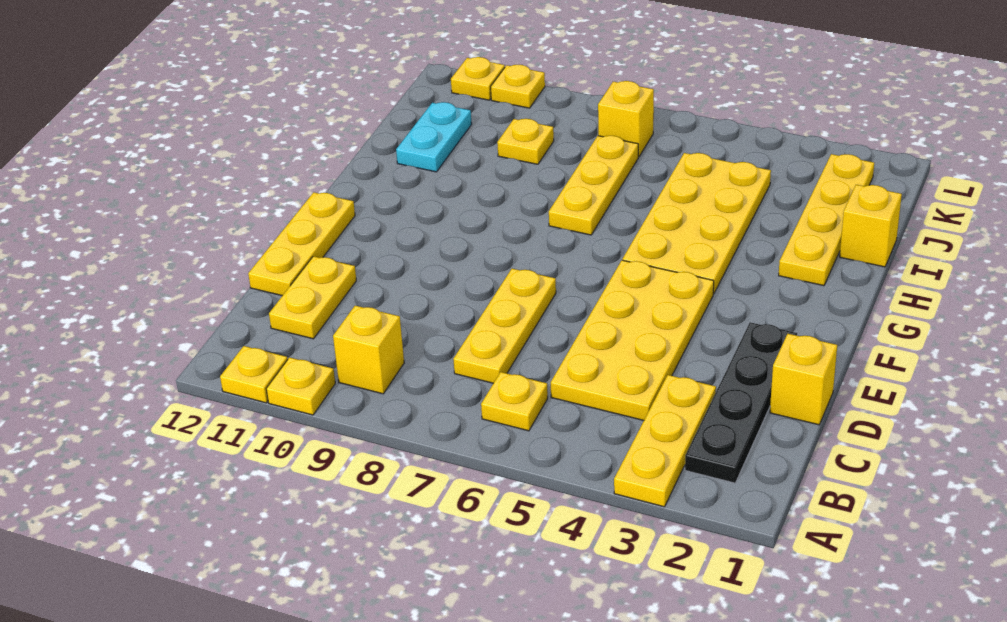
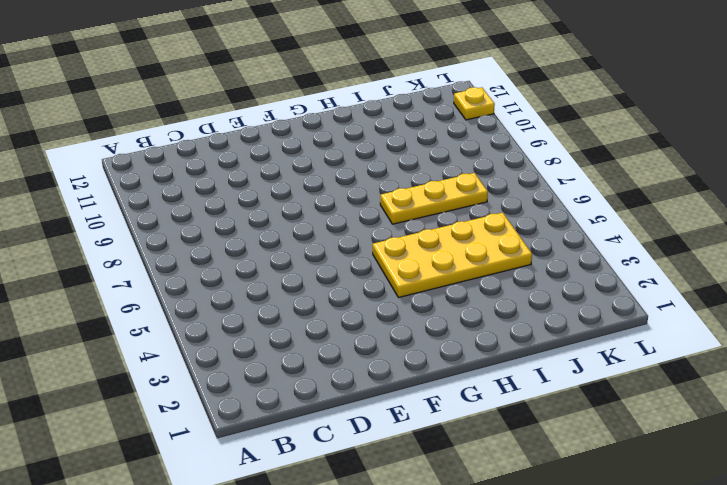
none -> yellow plate A3:C3 level 1
none -> yellow plate A10 level 1
none -> yellow plate A11 level 1

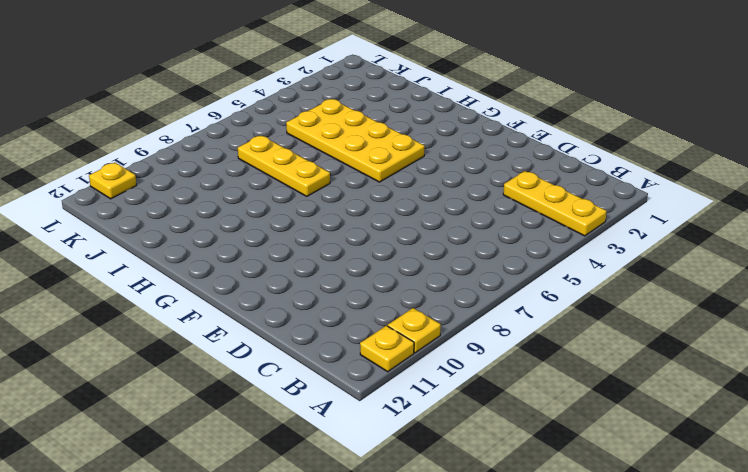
none -> black plate B2:E2 level 1
none -> yellow plate B6 level 1
none -> yellow brick B9 level 1

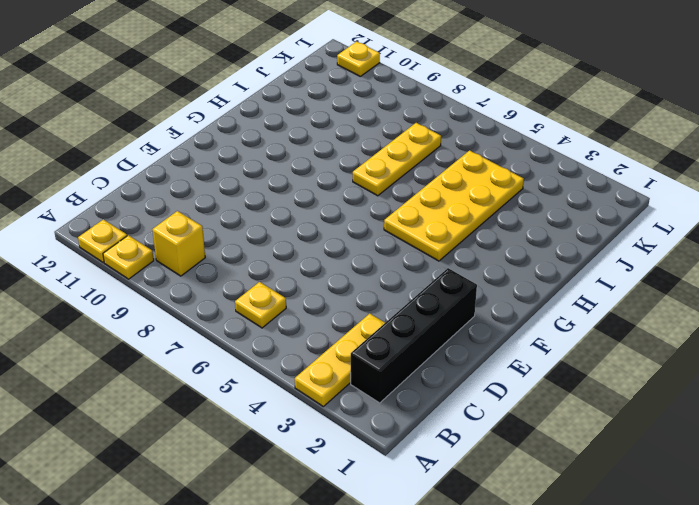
black brick B2:E2 level 1 -> black plate B2:E2 level 1
none -> yellow plate C4:F5 level 1
none -> yellow plate C7:E7 level 1
none -> yellow plate C11:D11 level 1

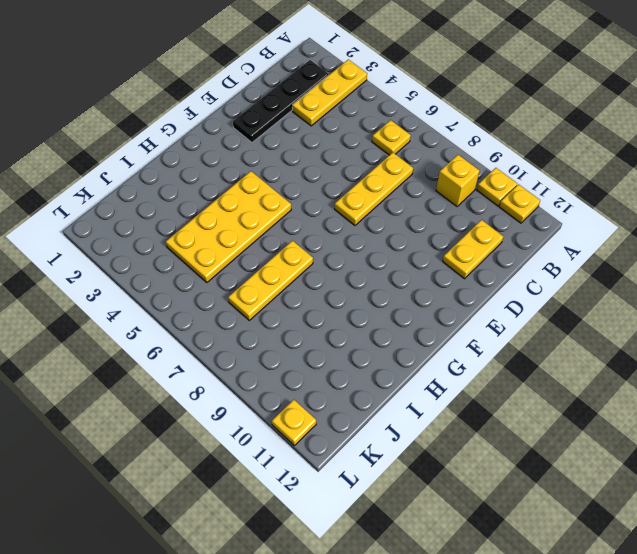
none -> yellow plate C4:F5 level 1
none -> yellow brick D1 level 1
none -> yellow plate D12:F12 level 1

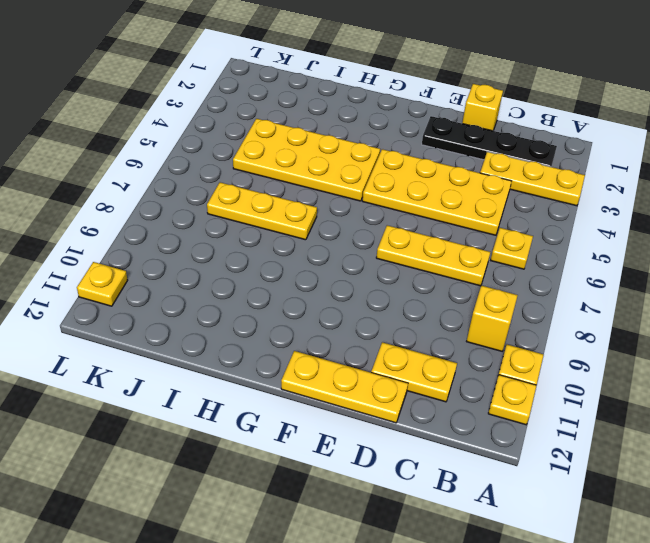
none -> yellow plate H2:K2 level 1
none -> yellow brick I1 level 1
none -> cyan plate I11:J11 level 1

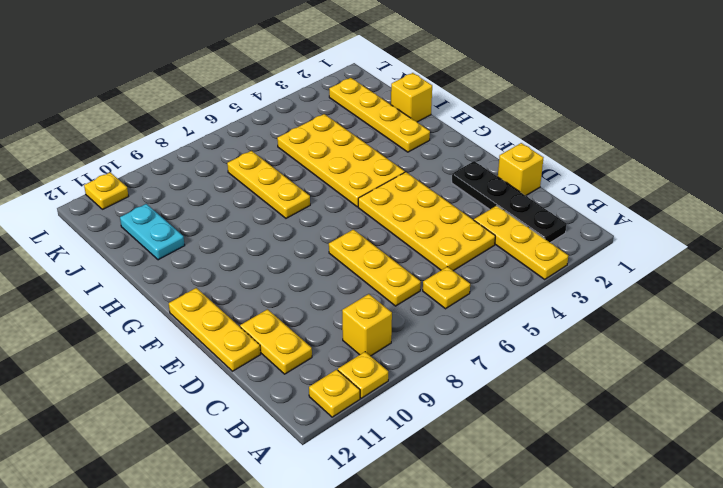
none -> yellow plate J9 level 1
none -> yellow brick K7 level 1
none -> yellow plate L10 level 1

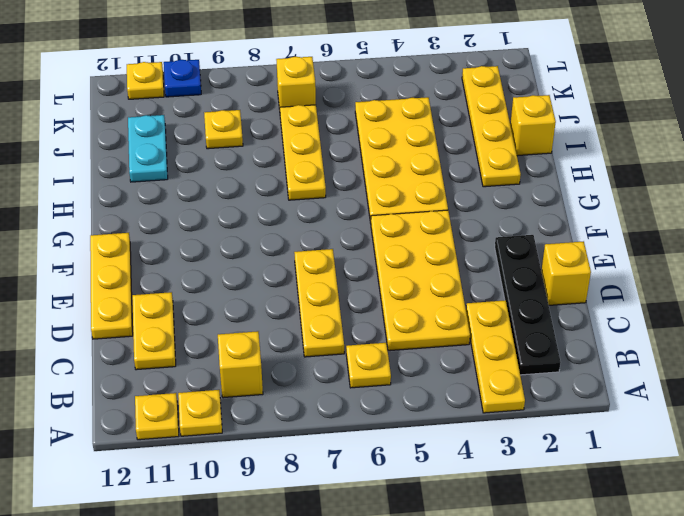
blue plate L10 level 1 -> yellow plate L10 level 1

